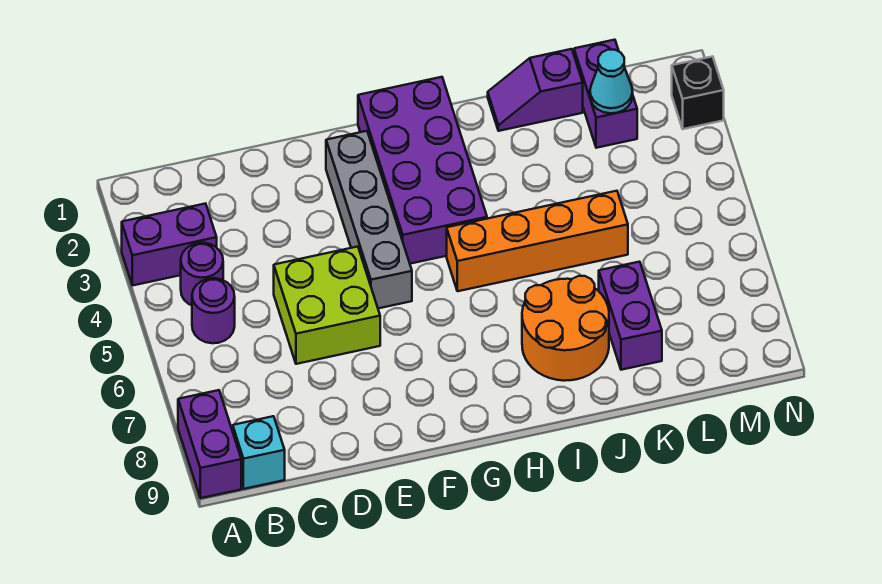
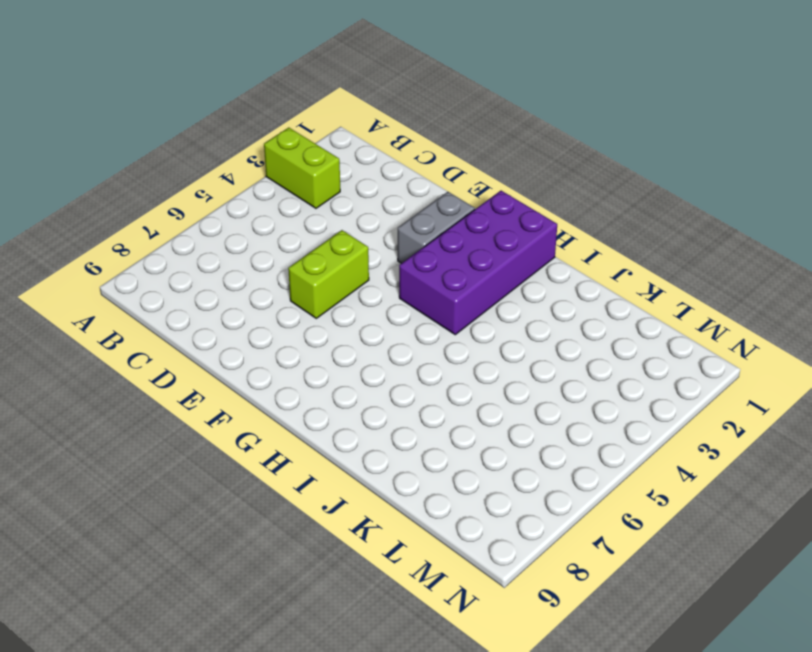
lime brick A3:B3 level 1 -> purple brick A3:B3 level 1
lime brick E5:E6 level 1 -> lime brick D5:E6 level 1
grey brick F2:F3 level 1 -> grey brick F2:F5 level 1
none -> purple brick A8:A9 level 1
none -> purple round brick B4 level 1
none -> purple round brick B5 level 1

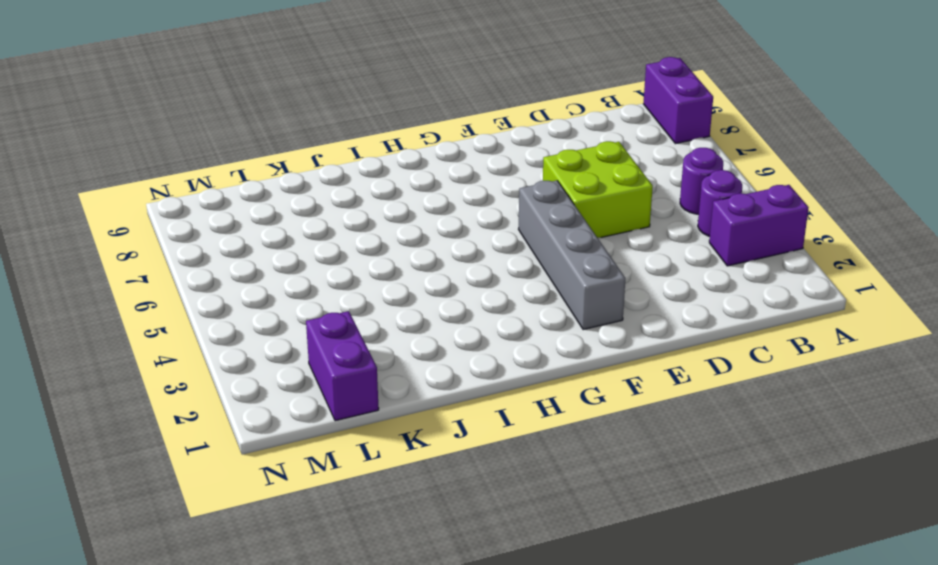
none -> cyan brick B9 level 1
none -> purple brick G1:H4 level 1
none -> orange brick H5:K5 level 1

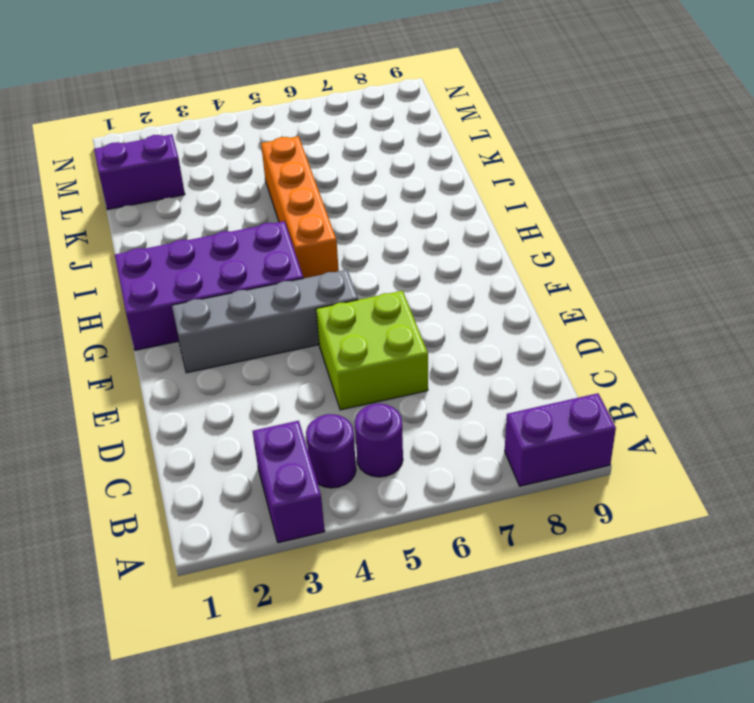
none -> cyan brick B9 level 1
none -> orange round brick I7:J8 level 1
none -> purple slope J1:K1 level 1 top K

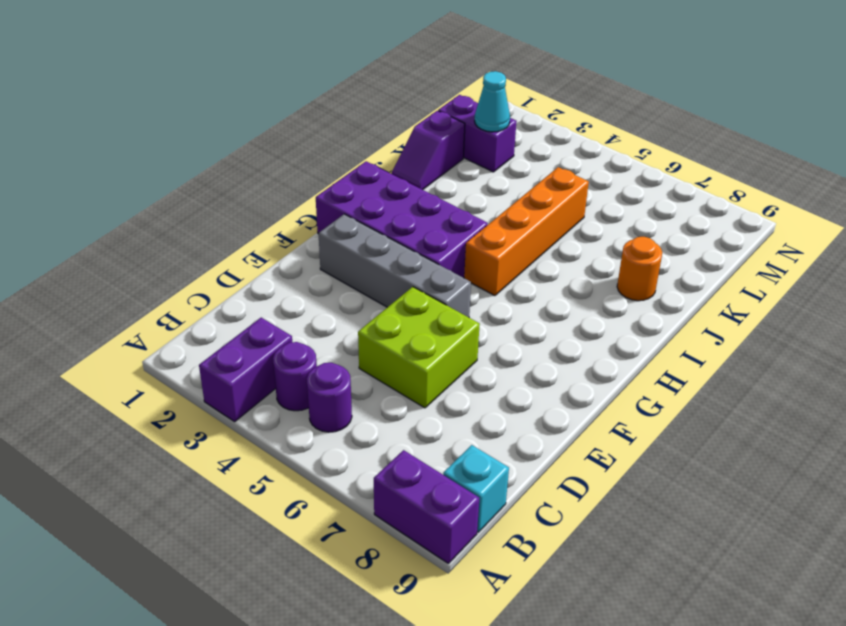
orange round brick J8 level 1 -> orange round brick I7:J8 level 1
none -> purple brick K7:K8 level 1
none -> black brick N2 level 1

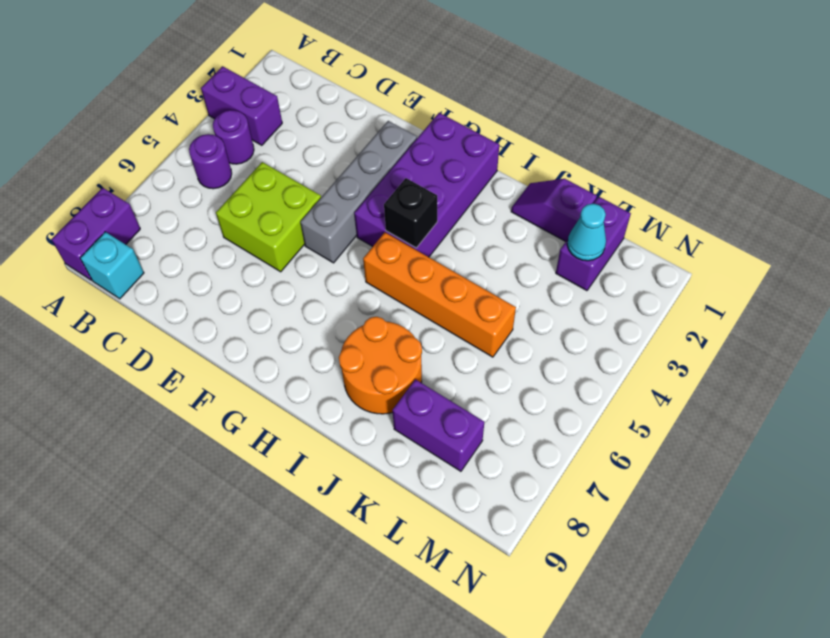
black brick H4 level 2 -> black brick N2 level 1
purple brick K8:L8 level 1 -> purple brick K7:K8 level 1

